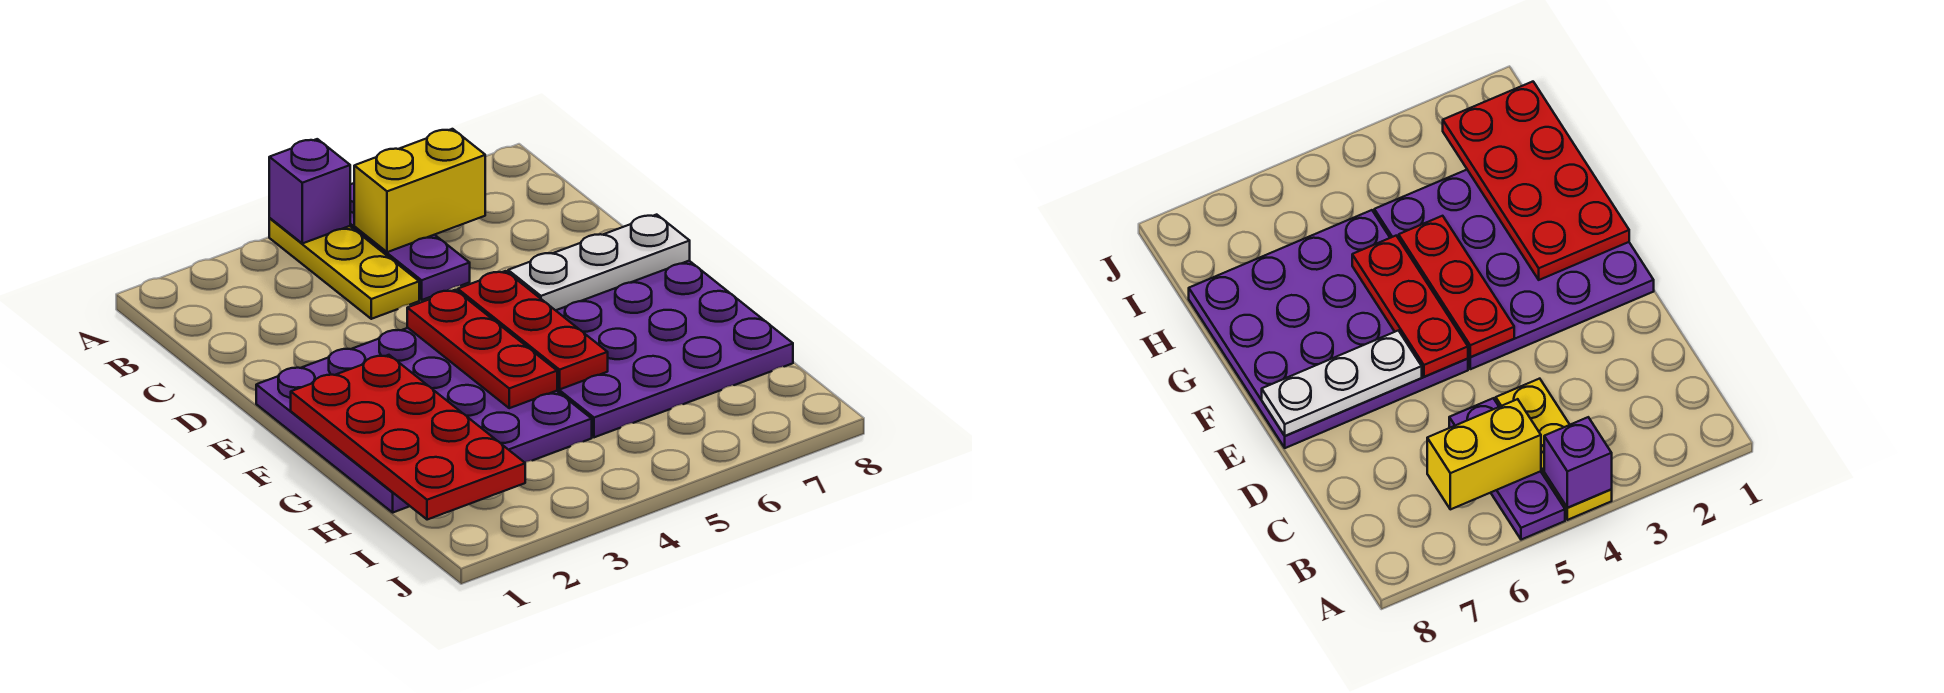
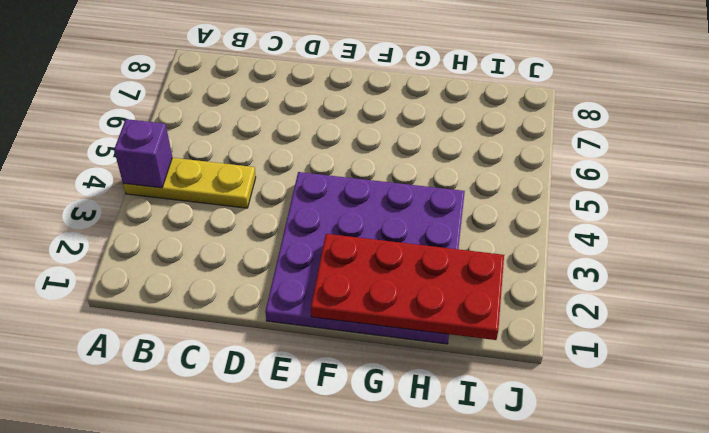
none -> purple plate A5:C5 level 1
none -> purple plate E5:H8 level 1

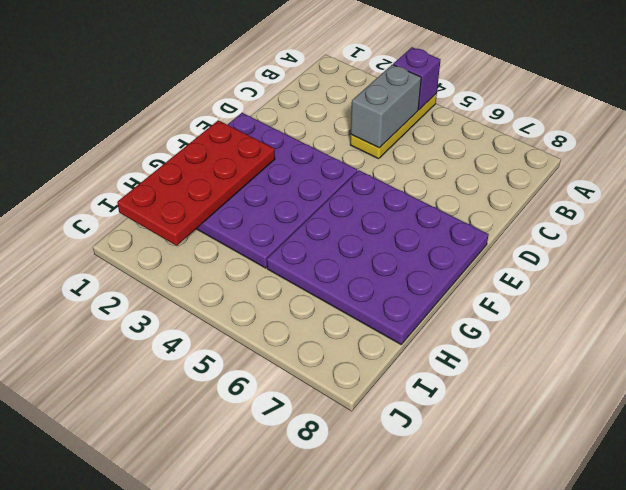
grey brick B4:C4 level 2 -> none
none -> purple plate A5:C5 level 1
none -> yellow brick B5:B6 level 2

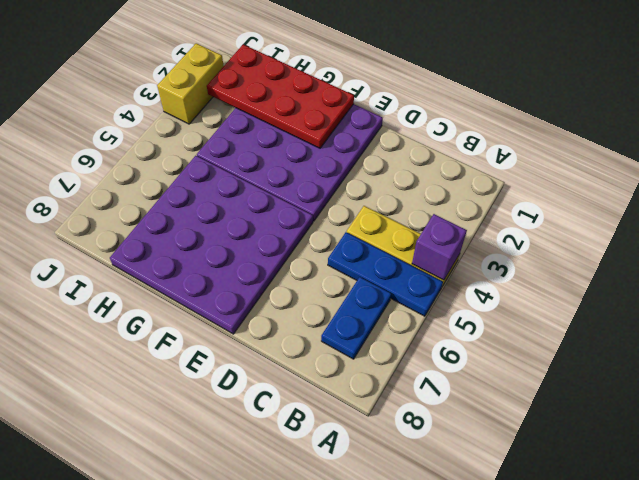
blue plate A5:C5 level 1 -> purple plate A5:C5 level 1
blue plate B6:B7 level 1 -> none
yellow brick J2:J3 level 1 -> yellow brick B5:B6 level 2
none -> red plate E4:G4 level 2
none -> red plate E5:G5 level 2

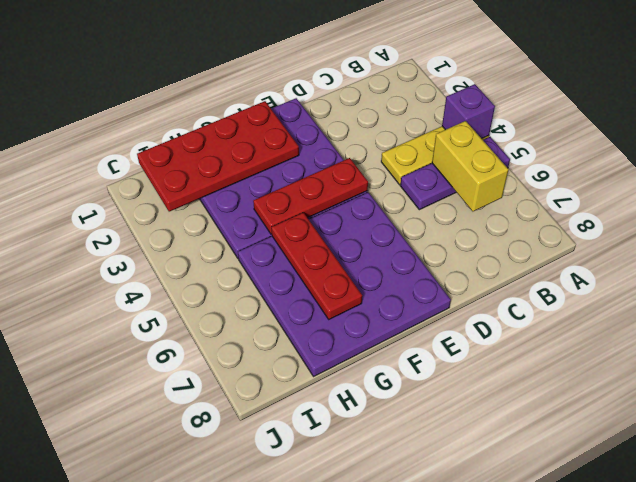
red plate G5:G7 level 2 -> red plate E5:G5 level 2
none -> white plate E6:E8 level 2

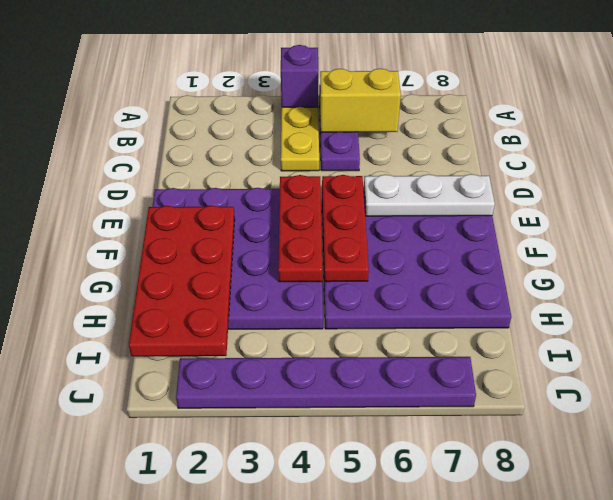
purple plate J2:J7 level 1 -> none

